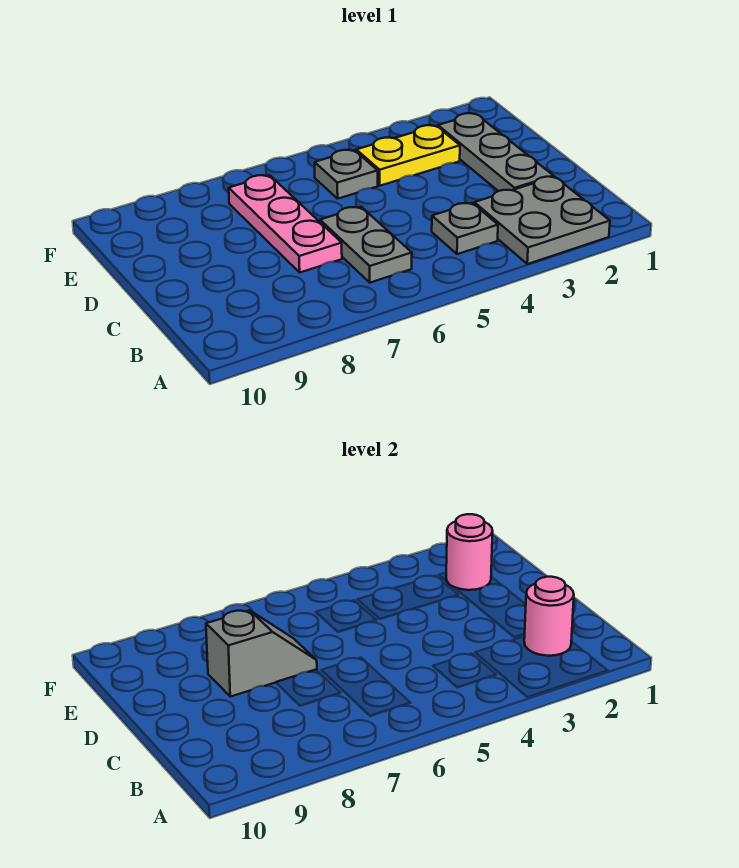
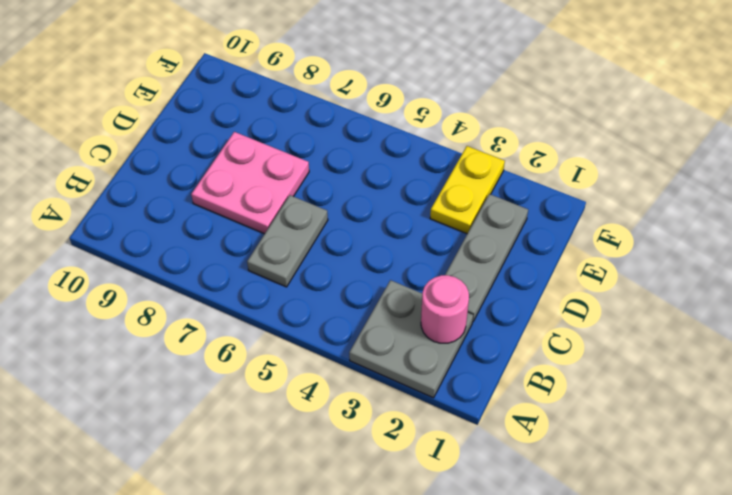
pink plate C7:D8 level 1 -> pink plate C7:E7 level 1
yellow plate E3:F3 level 1 -> yellow plate E3:E4 level 1
none -> grey plate B4 level 1
none -> grey plate E5 level 1

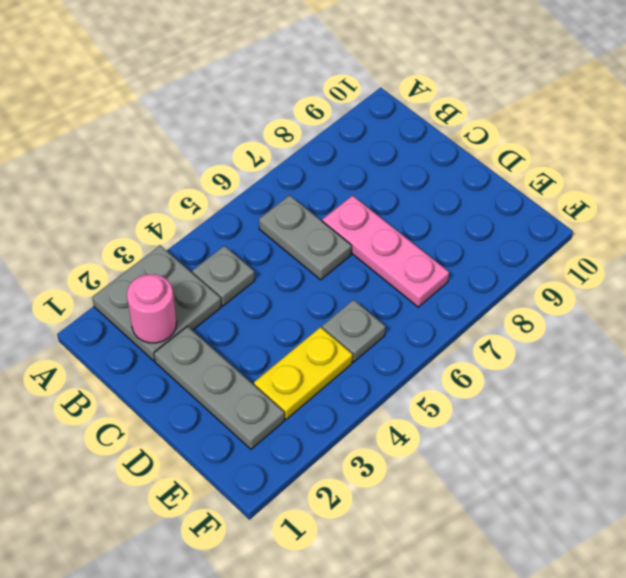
none -> grey slope D7:D8 level 2 top 8
none -> pink round brick E2 level 2

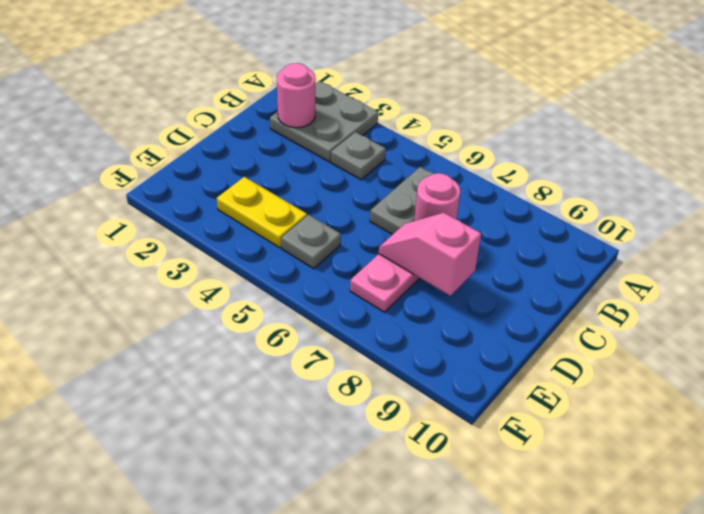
pink round brick C7 level 2 -> pink round brick E2 level 2
pink slope D7:D8 level 2 top 8 -> grey slope D7:D8 level 2 top 8
none -> grey plate C2:E2 level 1

